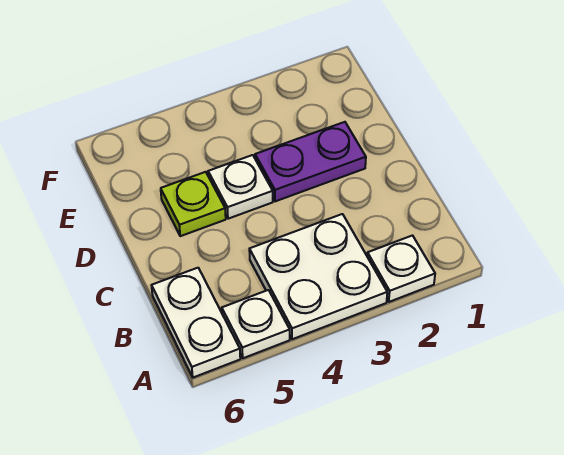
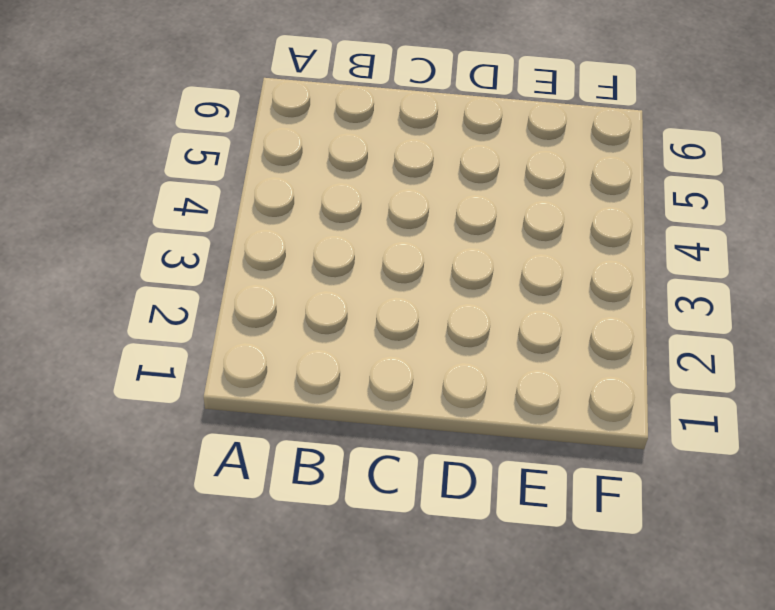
none -> white plate A2 level 1
none -> white plate A3:B4 level 1

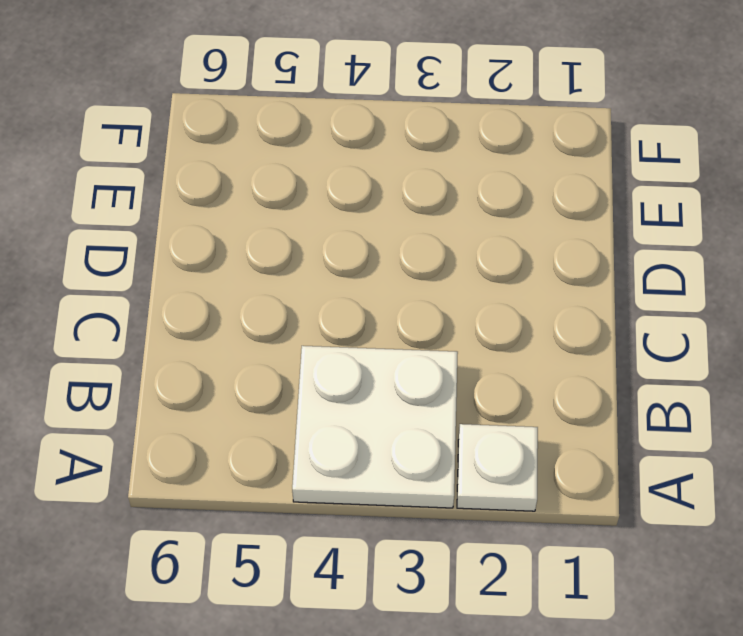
none -> white plate A5 level 1
none -> white plate A6:B6 level 1

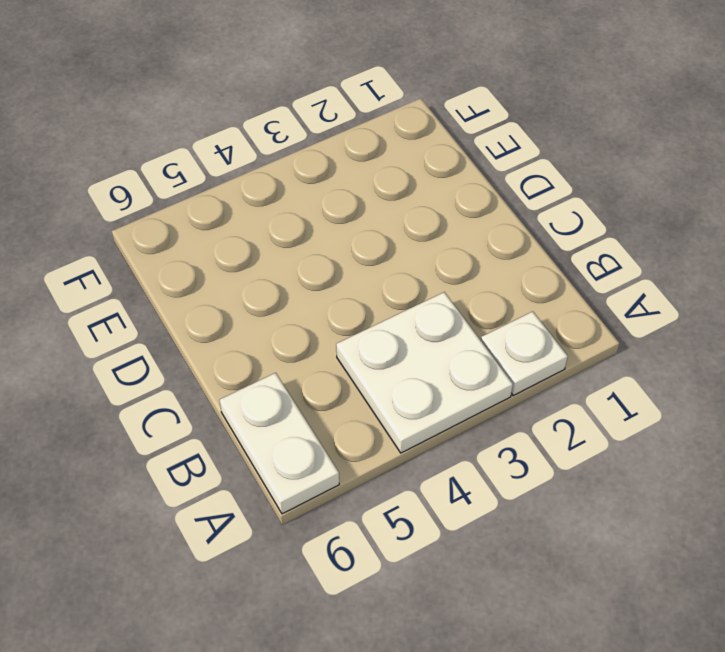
none -> white plate A5 level 1
none -> purple plate D2:D3 level 1

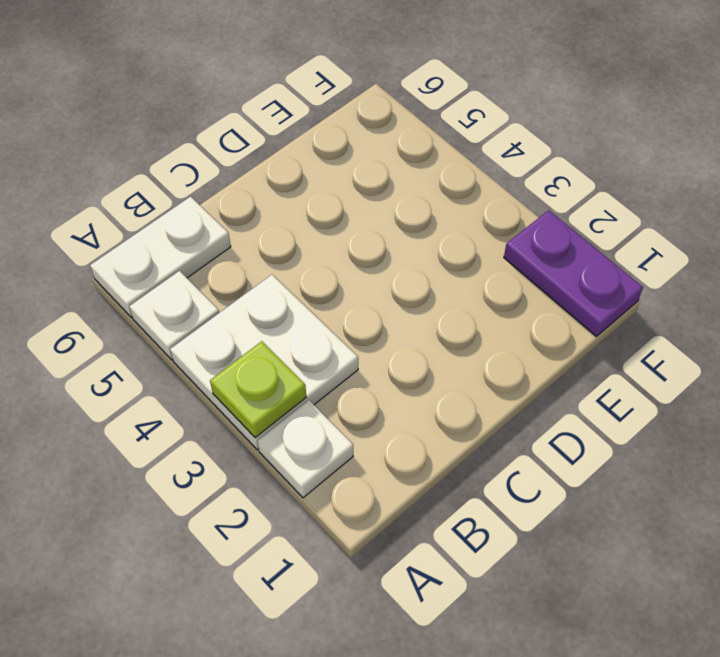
lime plate A3 level 2 -> lime plate D5 level 1
purple plate F1:F2 level 1 -> purple plate D2:D3 level 1
none -> white plate D4 level 1

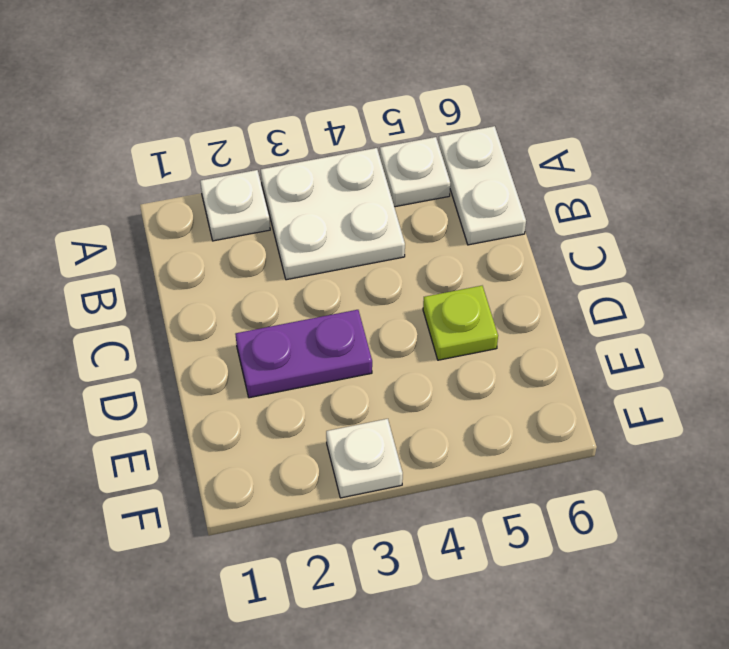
white plate F3 level 1 -> white plate D4 level 1

